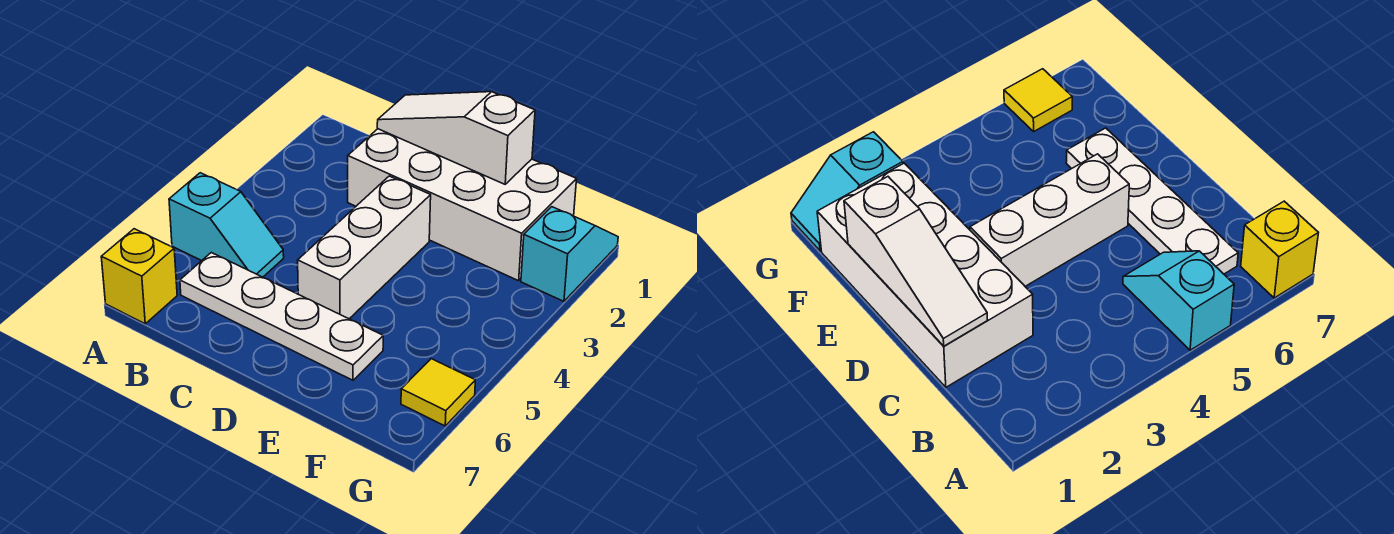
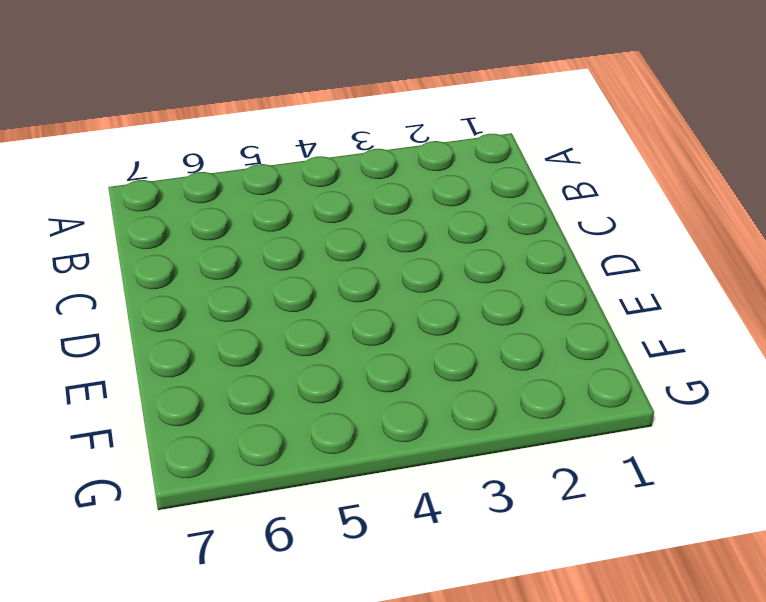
none -> cyan slope A5:B5 level 1 top A
none -> yellow brick A7 level 1

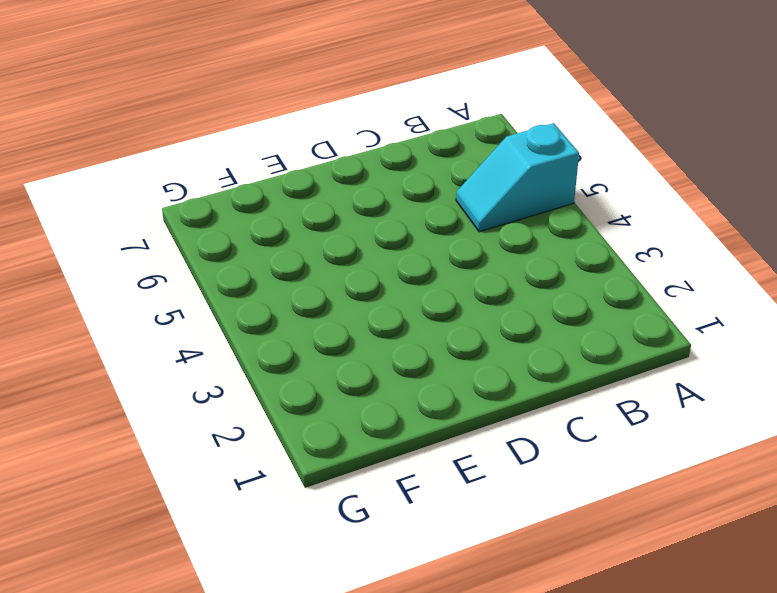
none -> yellow brick A7 level 1
none -> white plate B6:E6 level 1

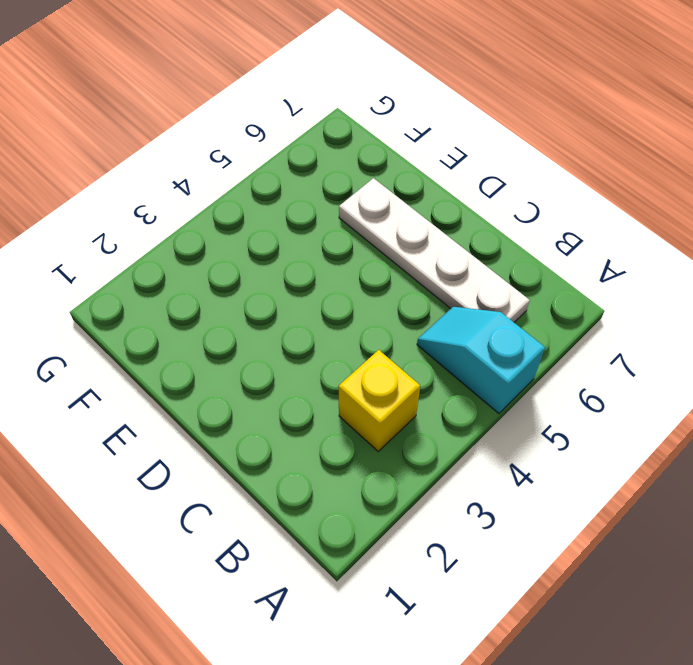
yellow brick B3 level 1 -> yellow brick A7 level 1
none -> white brick C1:F2 level 1
none -> white brick D3:D5 level 1

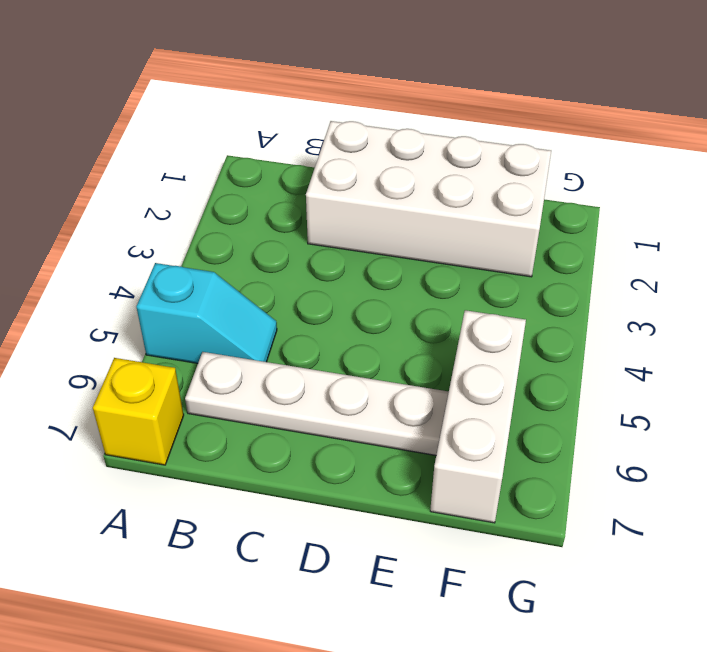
white brick F5:F7 level 1 -> white brick D3:D5 level 1
none -> cyan slope G1:G2 level 1 top 2
none -> yellow tile G6 level 1

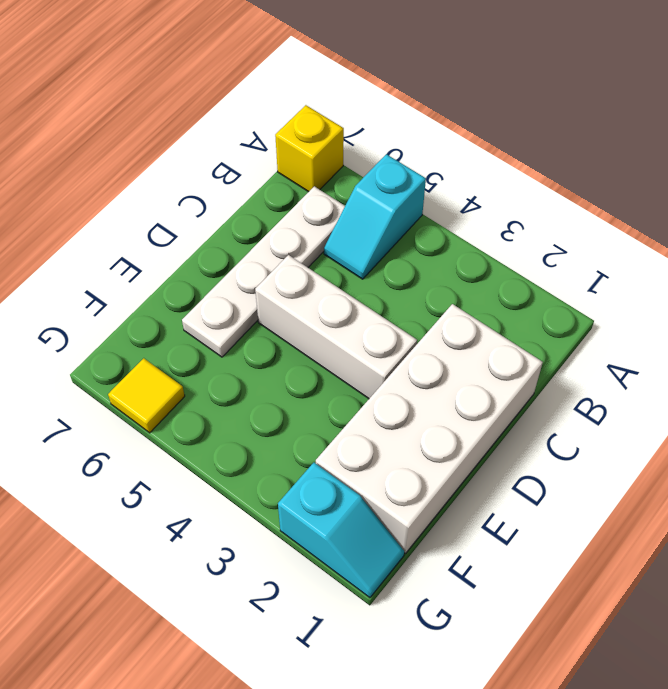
none -> white slope C1:E1 level 2 top E

